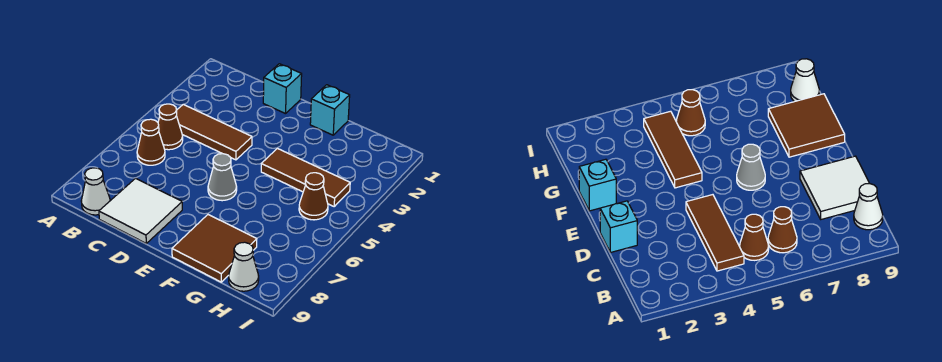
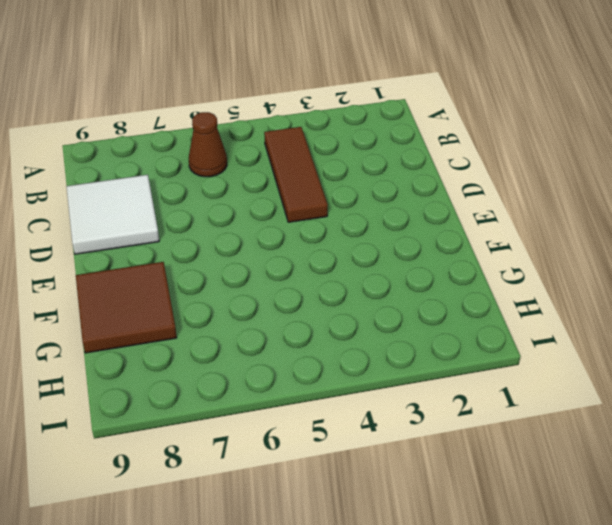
none -> brown cone B5 level 1
none -> white cone B9 level 1
none -> cyan brick D1 level 1

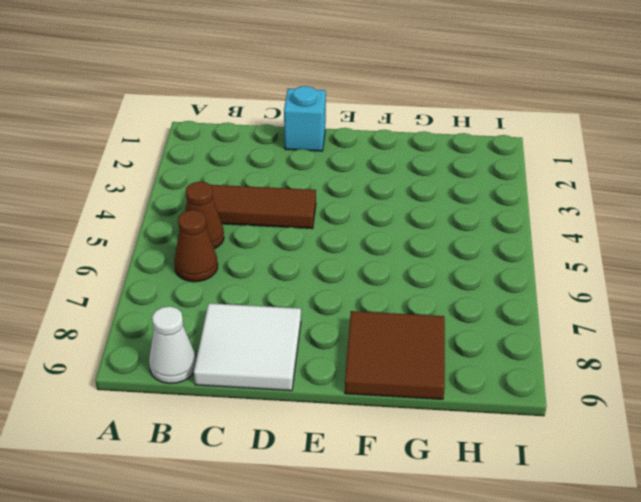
none -> grey cone E6 level 1
none -> cyan brick F1 level 1
none -> brown tile F4:H4 level 1

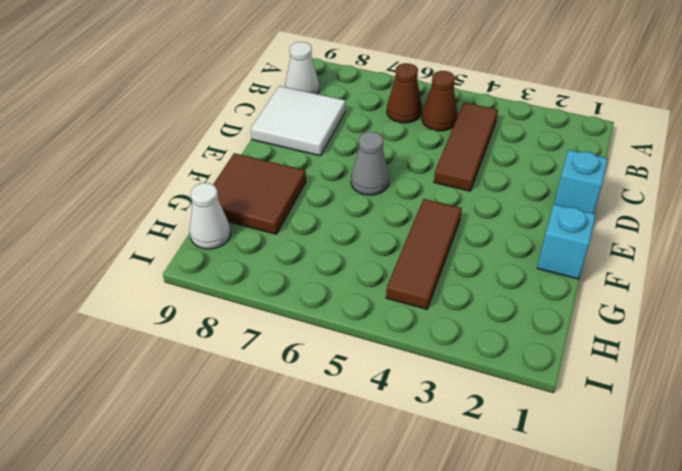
none -> brown cone H5 level 1

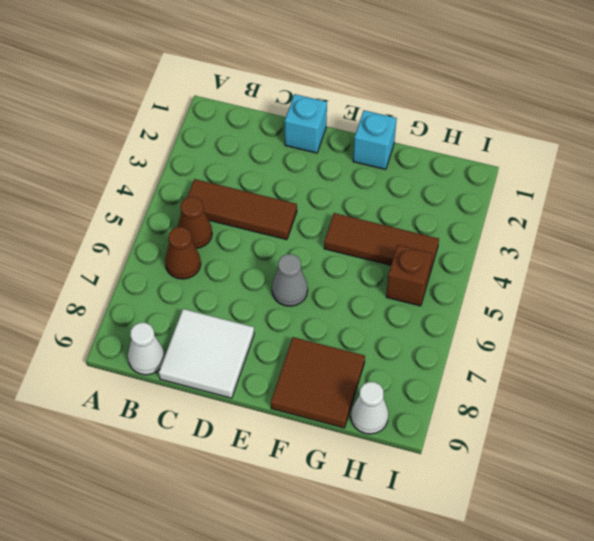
brown brick H5 level 1 -> brown cone H5 level 1

